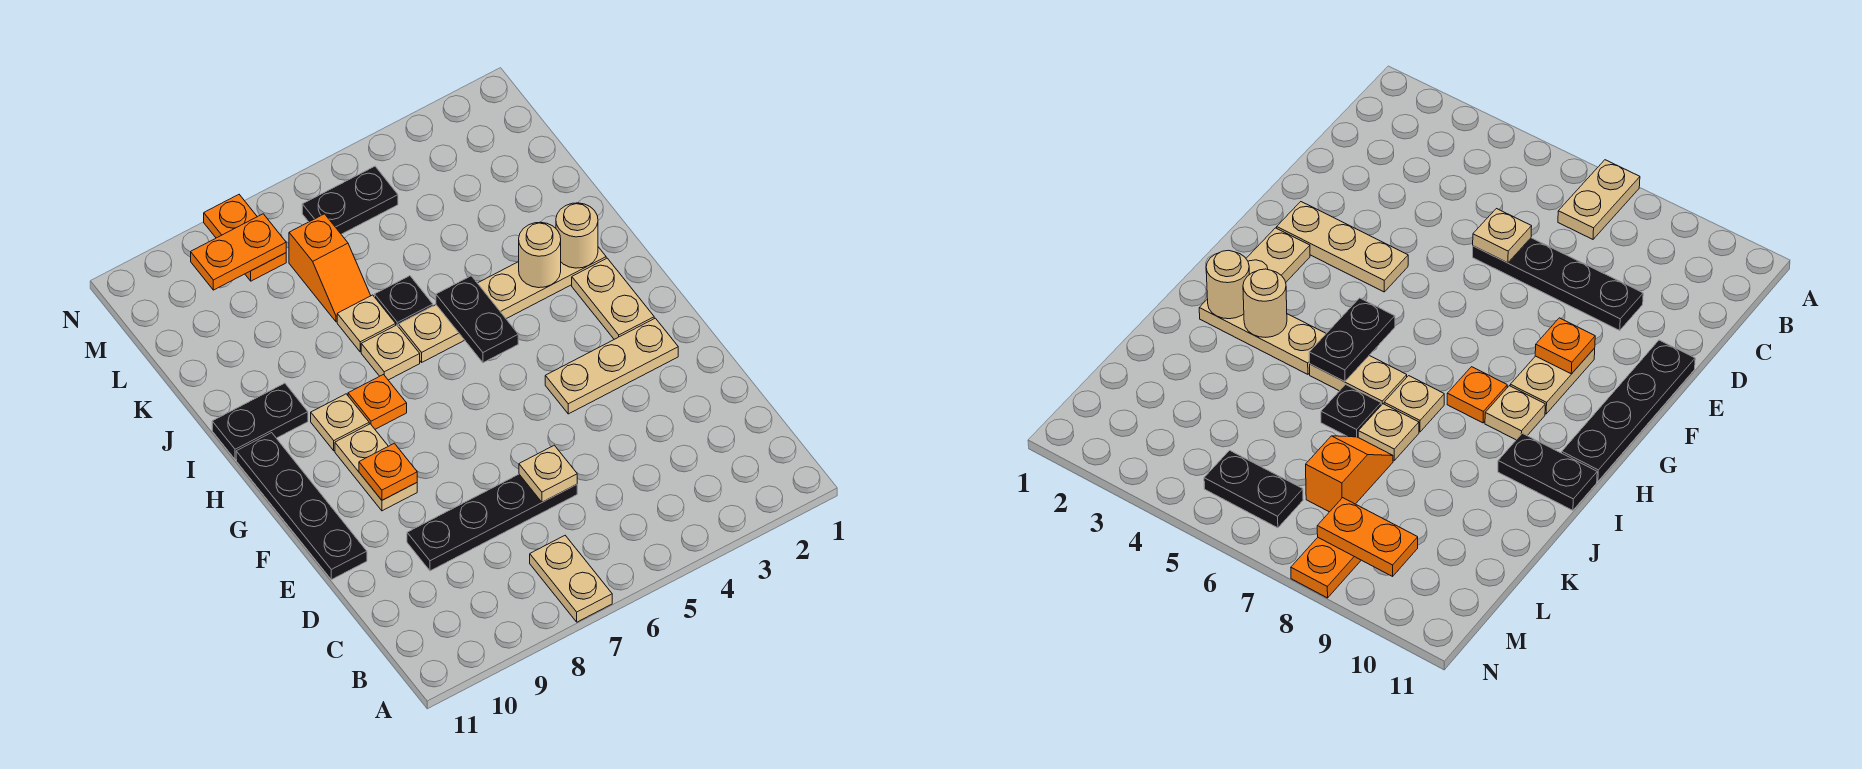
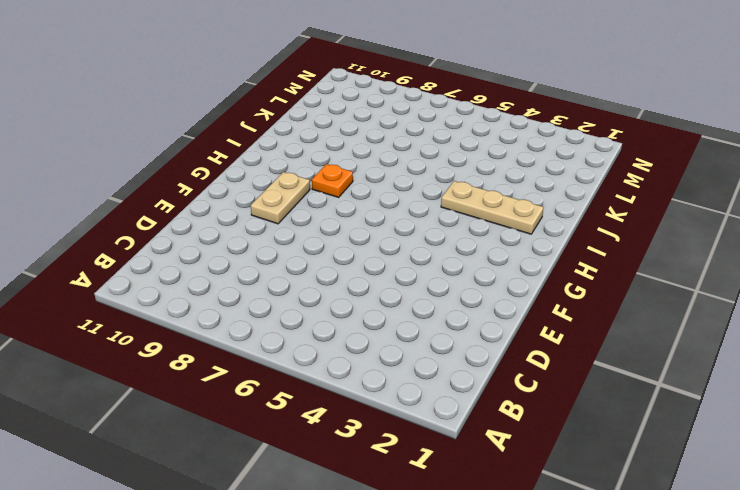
none -> tan plate A7:B7 level 1
none -> black plate D6:D9 level 1
none -> black plate E11:H11 level 1

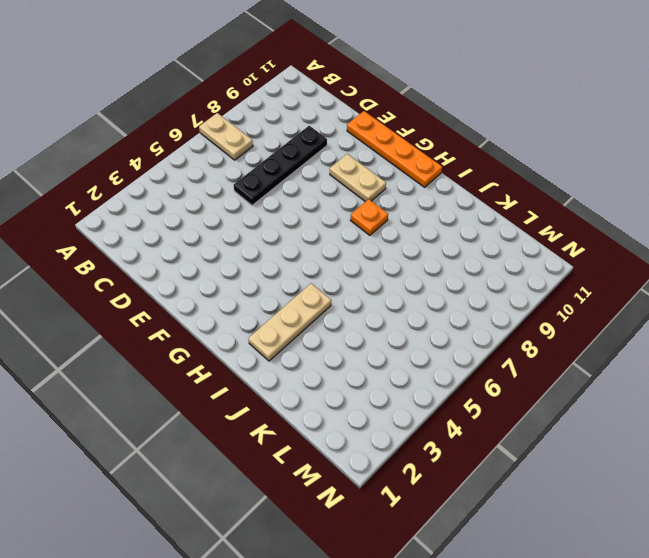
orange plate E11:H11 level 1 -> black plate E11:H11 level 1
none -> tan plate F2:F4 level 1
none -> tan plate G2:H2 level 1
none -> tan plate H9 level 1

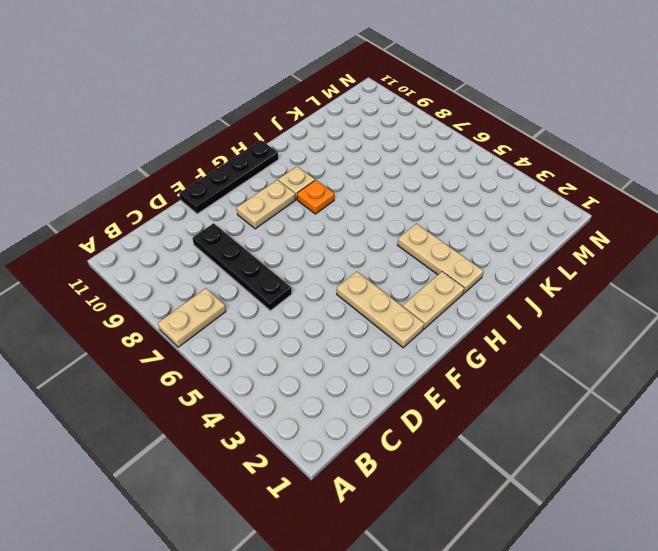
none -> tan plate I5:I6 level 1
none -> tan plate I7 level 1
none -> black plate I10:I11 level 1

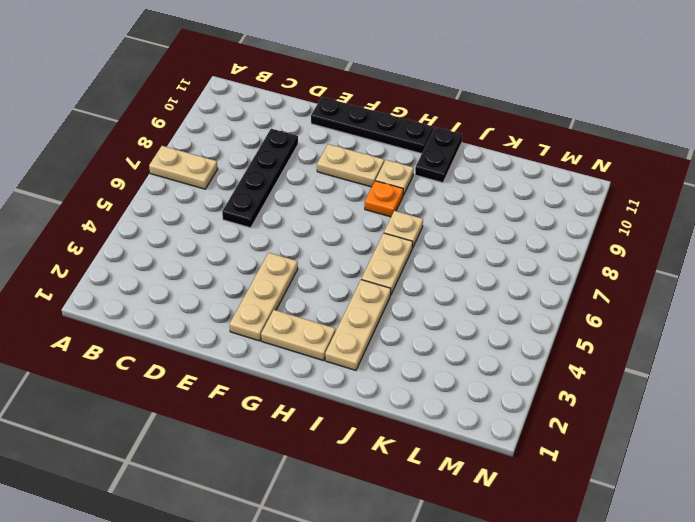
none -> black plate J6 level 1
none -> tan plate J7 level 1
none -> orange slope K7:L7 level 1 top L

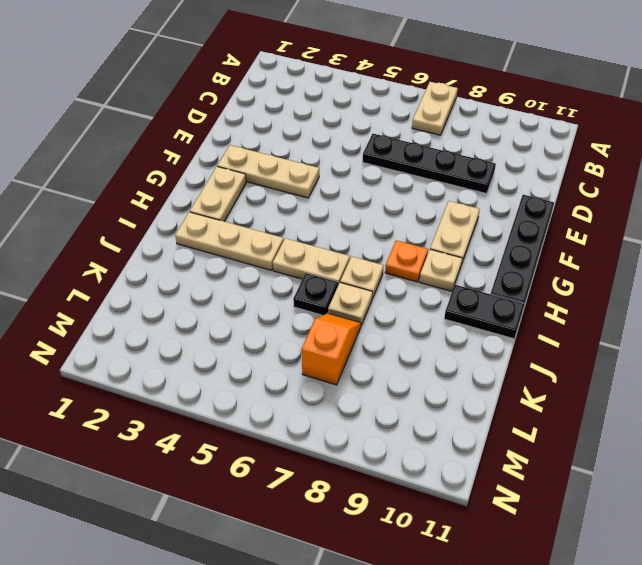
none -> black plate M5:M6 level 1
none -> orange plate M8:N8 level 1
none -> tan plate D6 level 2

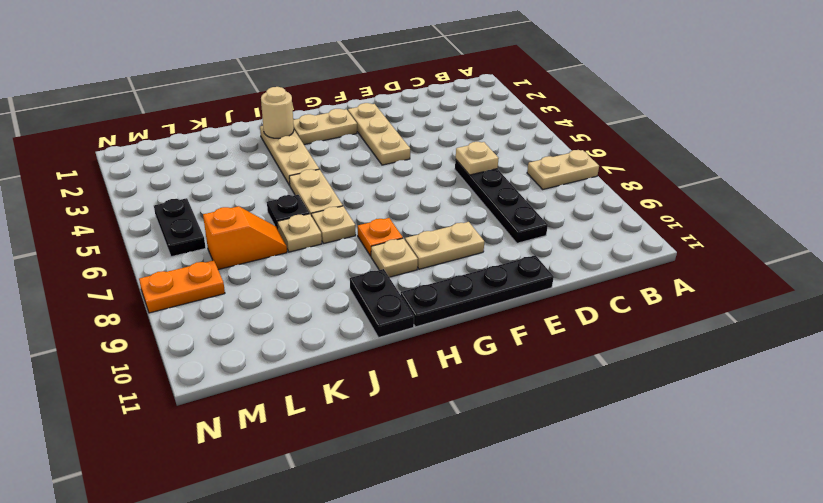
none -> orange plate F9 level 2
none -> black plate H5:I5 level 2
none -> tan round brick I3 level 2

